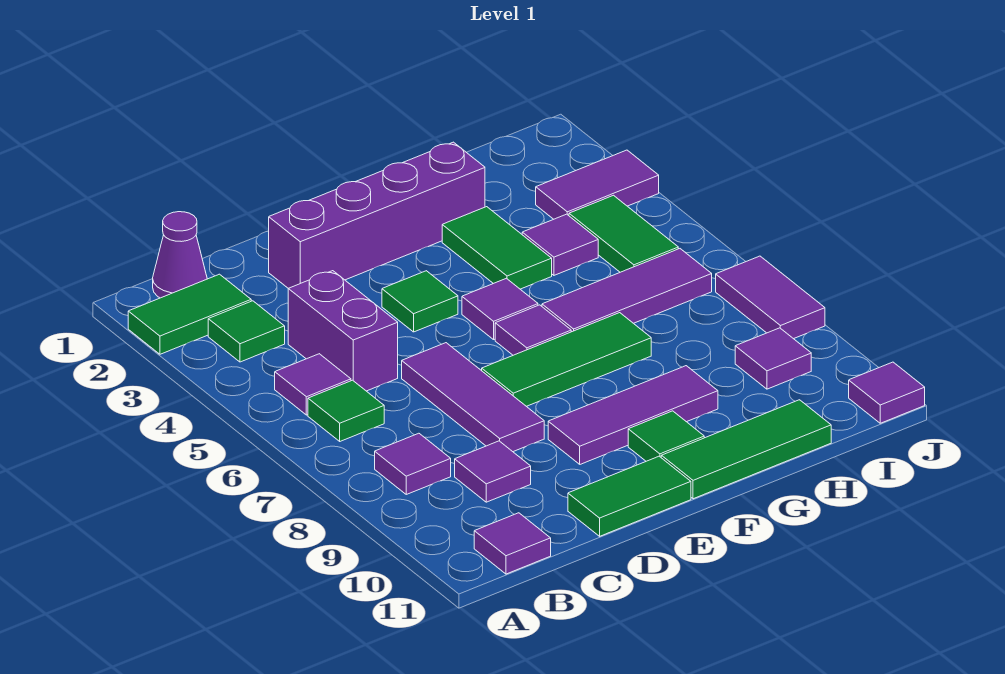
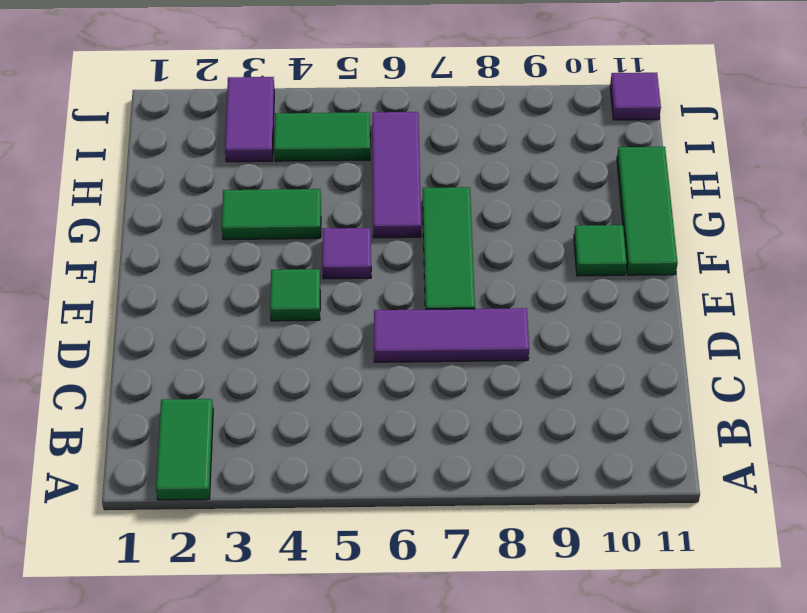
none -> purple cone B1 level 1
none -> green tile B3 level 1
none -> purple tile B5 level 1

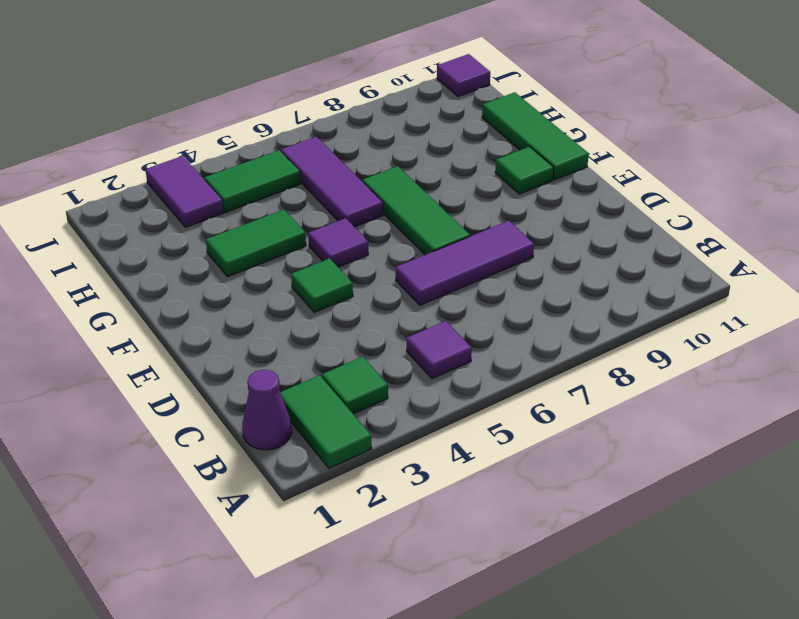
none -> green tile B6 level 1
none -> purple tile B8 level 1
none -> purple tile B11 level 1

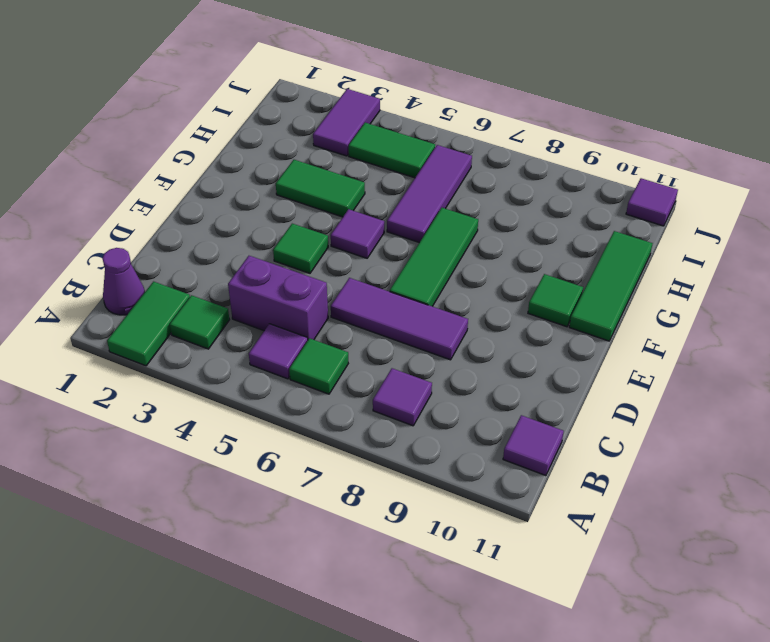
none -> purple tile C9 level 1
none -> purple brick D2:G2 level 1
none -> green tile D11:E11 level 1

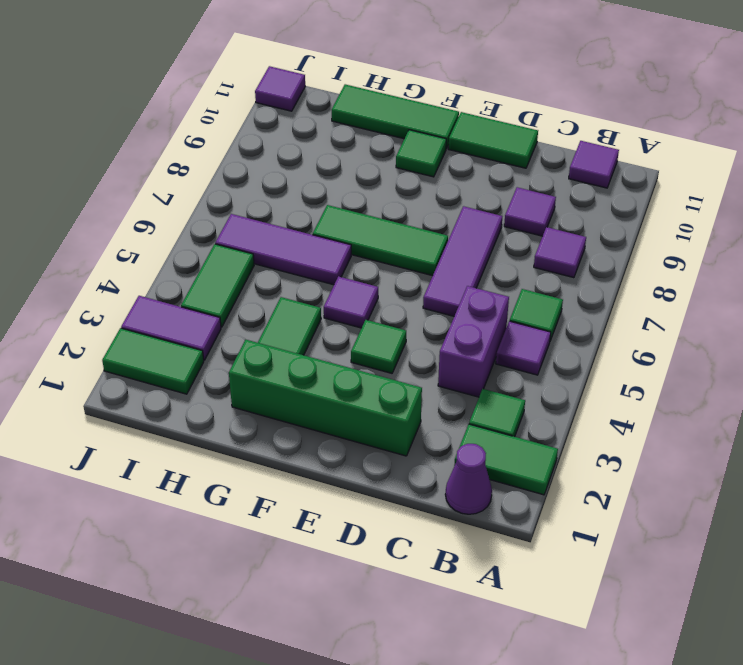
green brick D2:G2 level 1 -> purple brick D2:G2 level 1
green tile I2:J2 level 1 -> none
none -> purple tile E9:G9 level 1
none -> purple tile F6 level 1
none -> purple tile H4 level 1

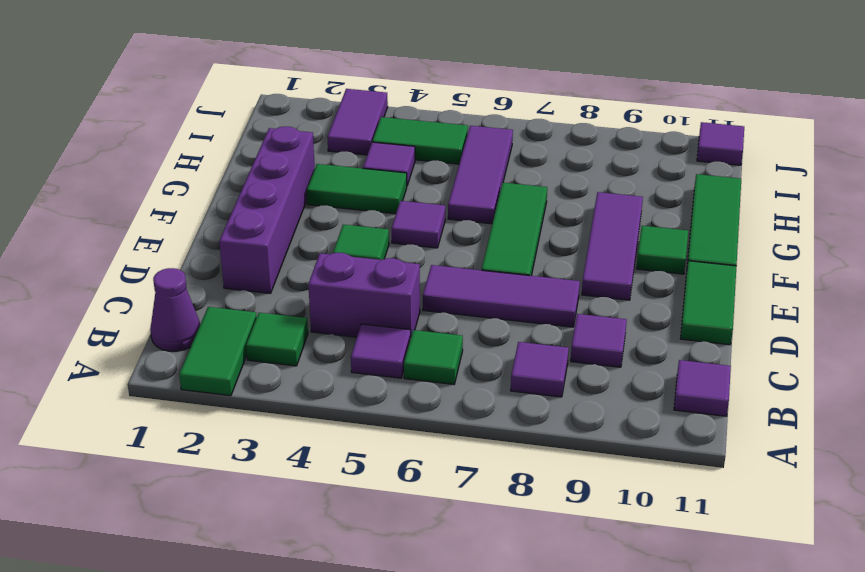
none -> purple tile F6 level 1
none -> purple tile I9 level 1
none -> purple tile J7:J8 level 1

